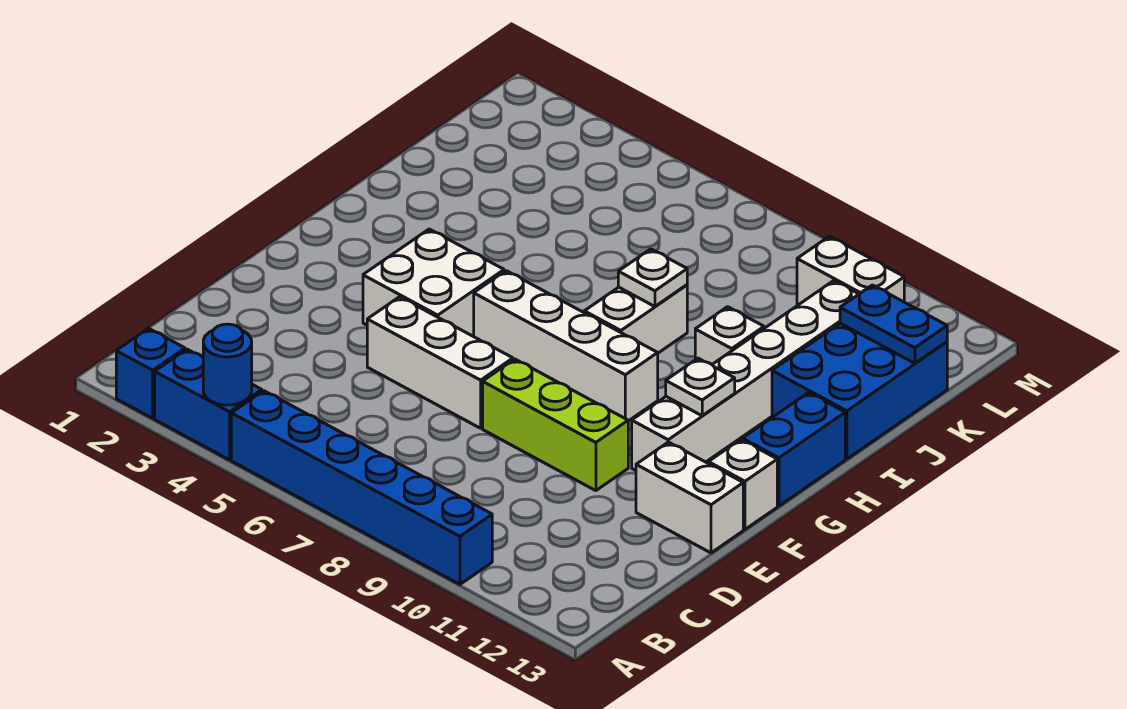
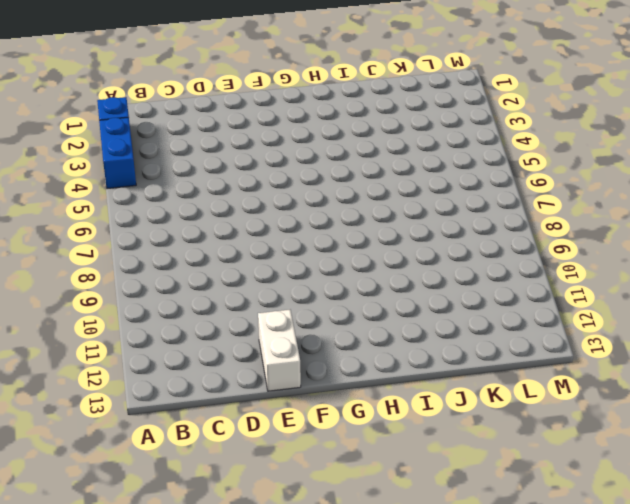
none -> blue brick A5:A10 level 1
none -> white brick E5:E7 level 1
none -> lime brick E8:E10 level 1

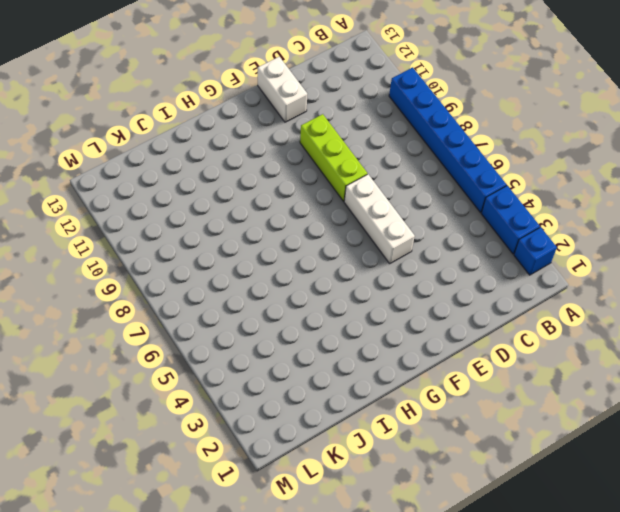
none -> white brick F4:G5 level 1
none -> white brick F11:K11 level 1
none -> white brick F13 level 1

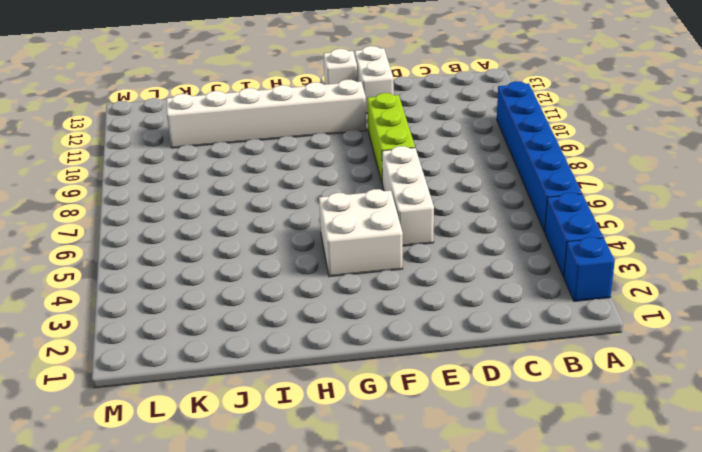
none -> white brick G6:G9 level 1
none -> blue brick G13:H13 level 1
none -> white brick H8:I8 level 1

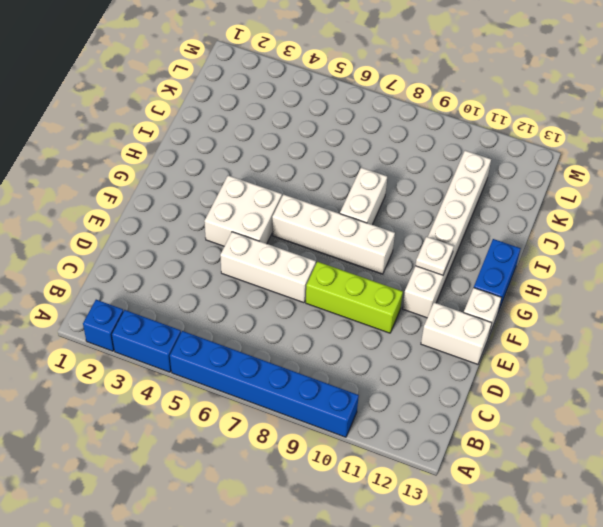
none -> white brick I10 level 1
none -> blue brick I12:K13 level 1
none -> white brick L10:L11 level 1

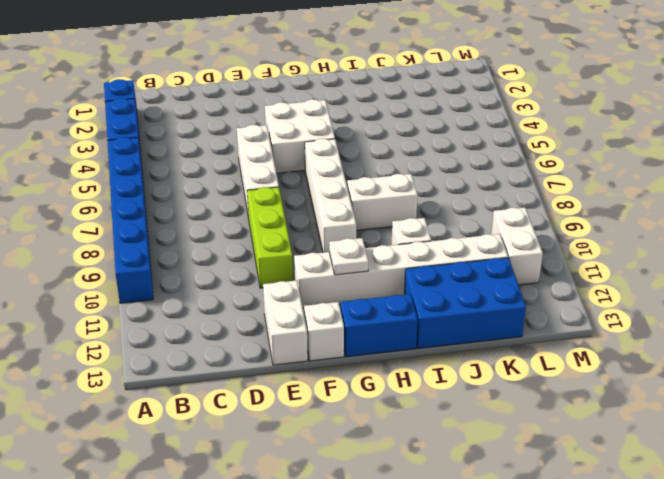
none -> blue round brick A4 level 2
none -> white plate I8 level 2
none -> blue plate K12:K13 level 2

